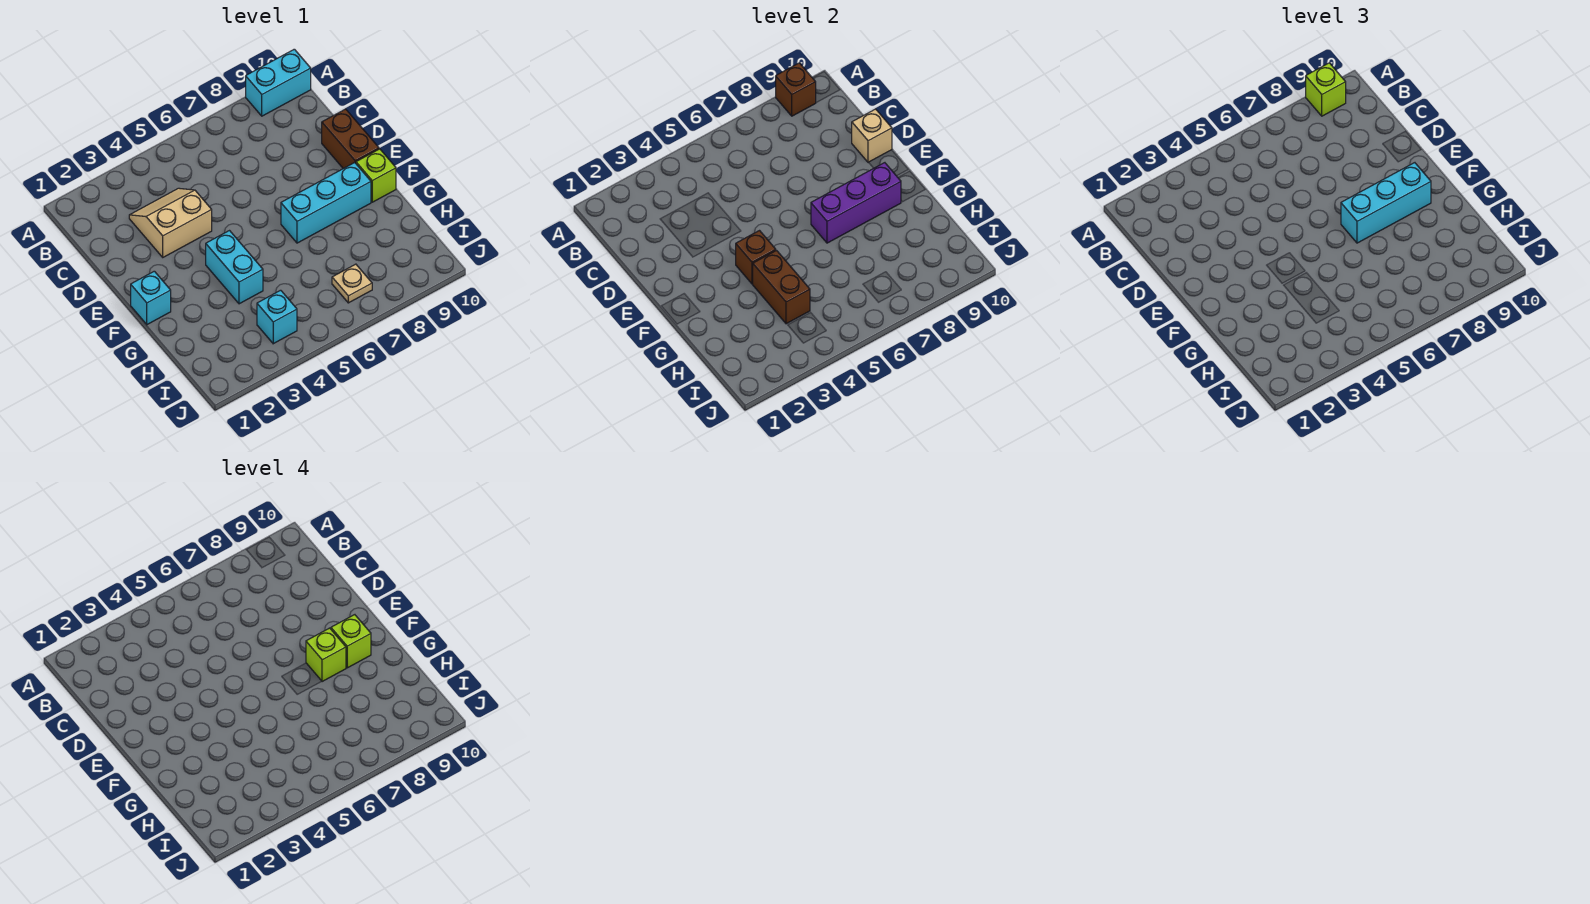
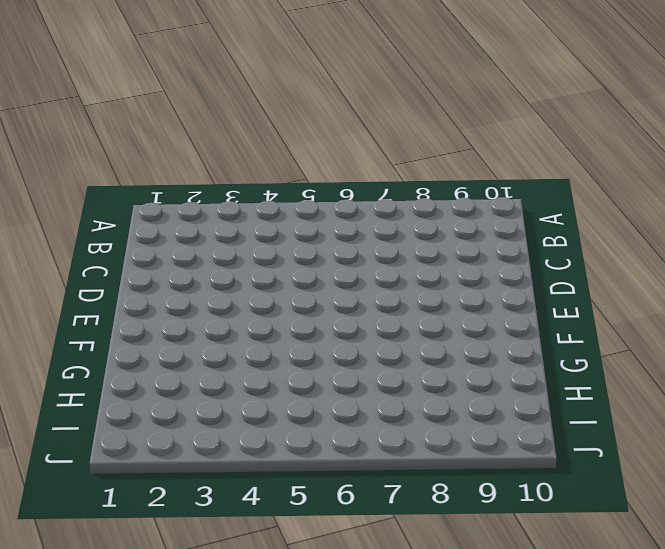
none -> cyan brick A9:A10 level 1
none -> tan slope C3:D4 level 1 top D
none -> brown brick D10:E10 level 1

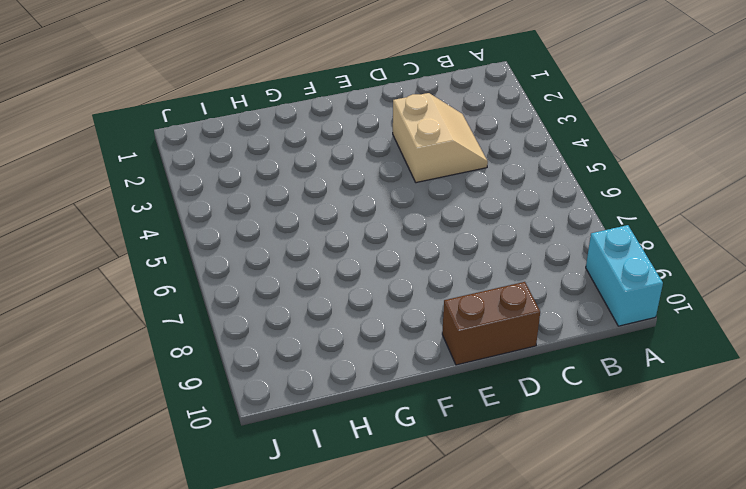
none -> cyan brick F1 level 1
none -> cyan brick F4:G4 level 1
none -> cyan brick F7:F9 level 1

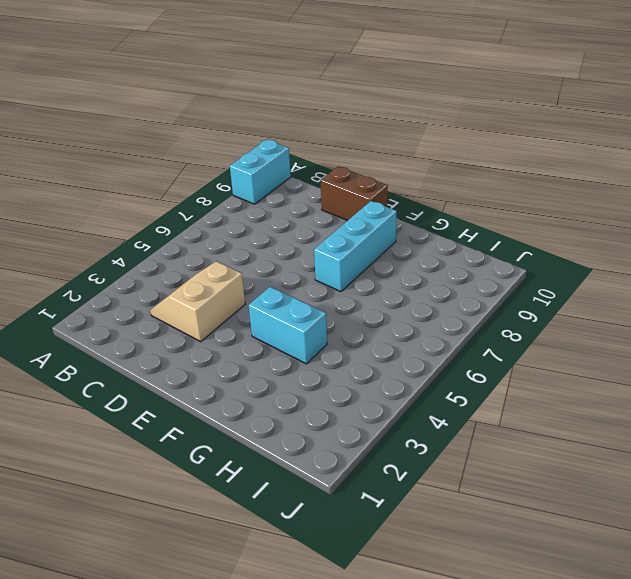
none -> cyan brick F1 level 1
none -> lime brick F10 level 1
none -> cyan brick I4 level 1

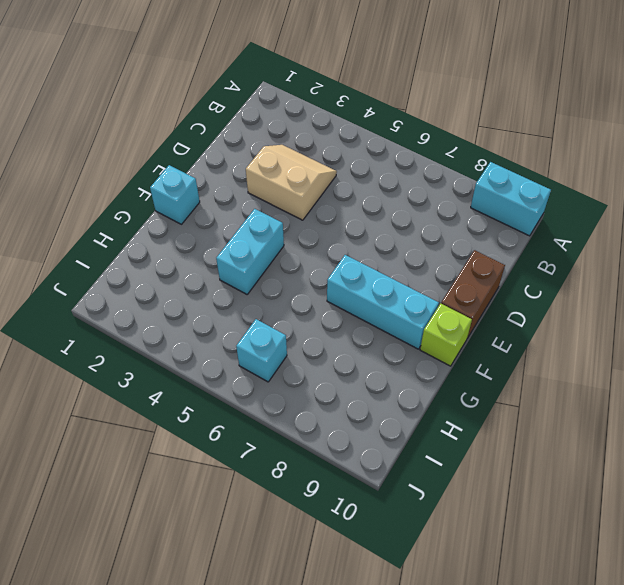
cyan brick I6 level 1 -> cyan brick I4 level 1
none -> tan plate I7 level 1
none -> brown brick A9 level 2
none -> tan brick D10 level 2

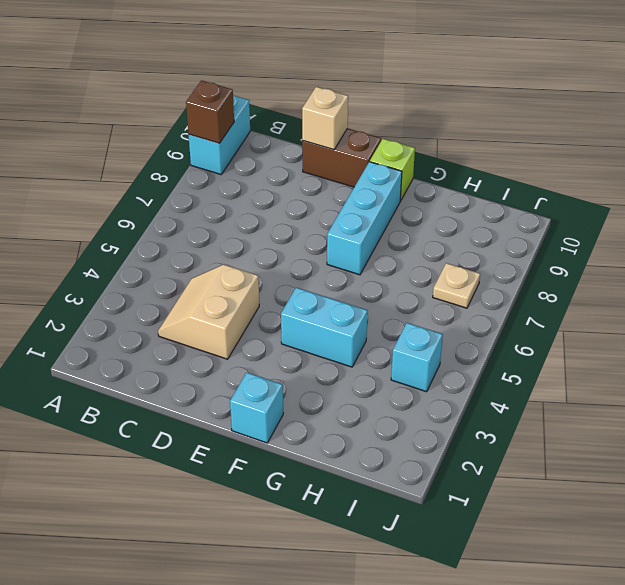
none -> brown brick F4 level 2
none -> purple brick F7:F9 level 2
none -> brown brick G4:H4 level 2

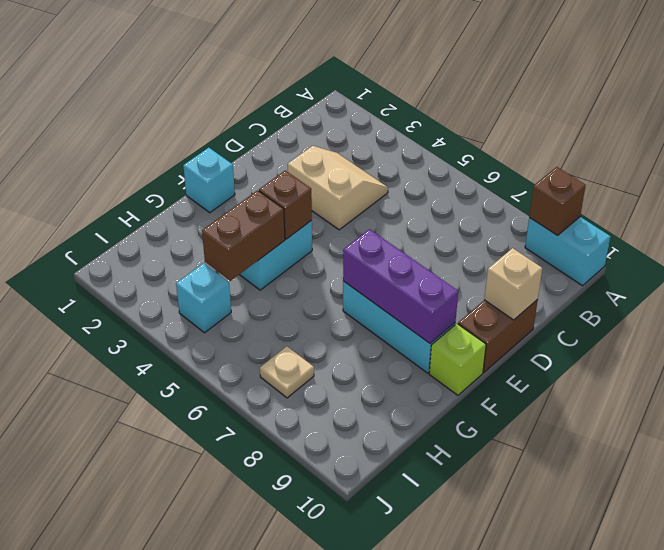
none -> lime brick A9 level 3
none -> cyan brick F7:F9 level 3
none -> lime brick F8 level 4

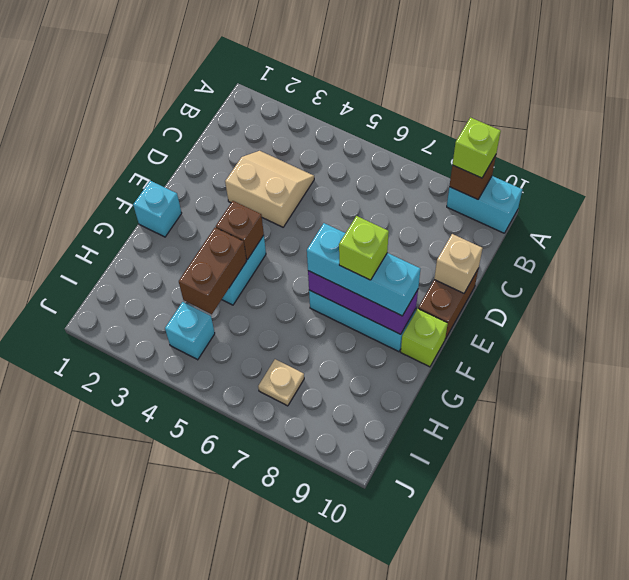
none -> lime brick F9 level 4

